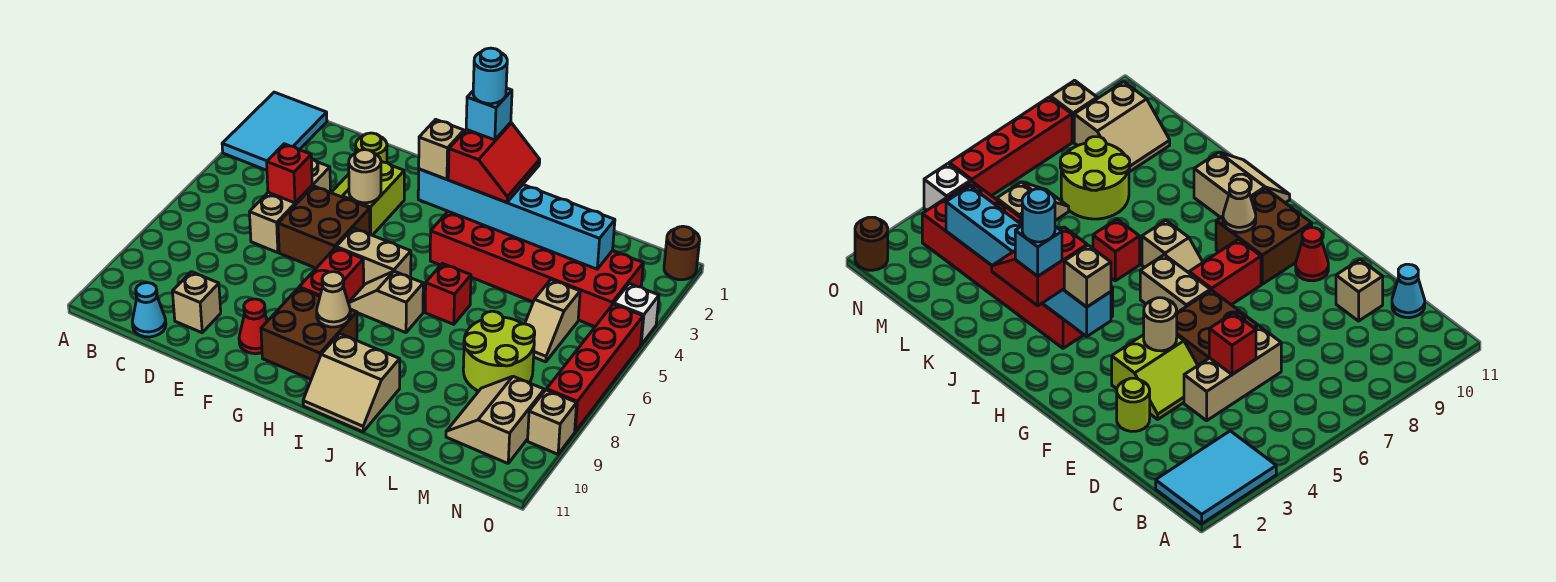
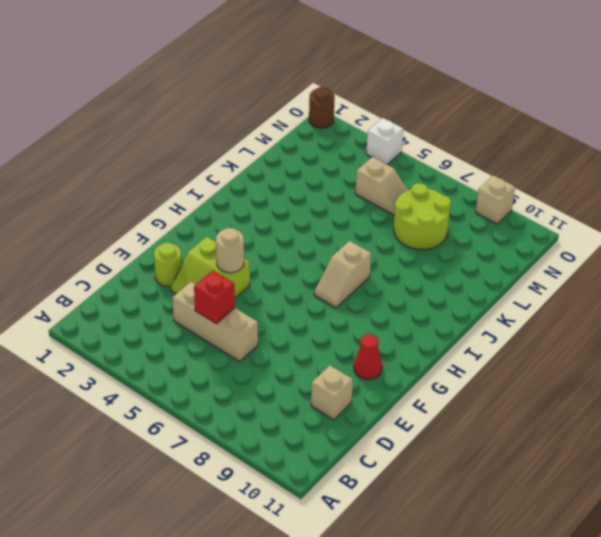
none -> cyan tile A1:B3 level 1
none -> cyan cone C11 level 1
none -> brown brick E5:F6 level 1
none -> tan brick G6:H6 level 1

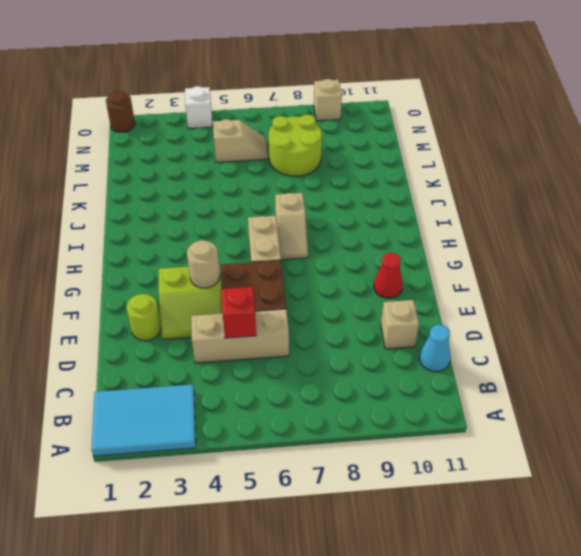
none -> red brick G7:G8 level 1
none -> brown brick G9:H10 level 1
none -> red brick I3:N4 level 1
none -> tan slope I10:J11 level 1 top 10

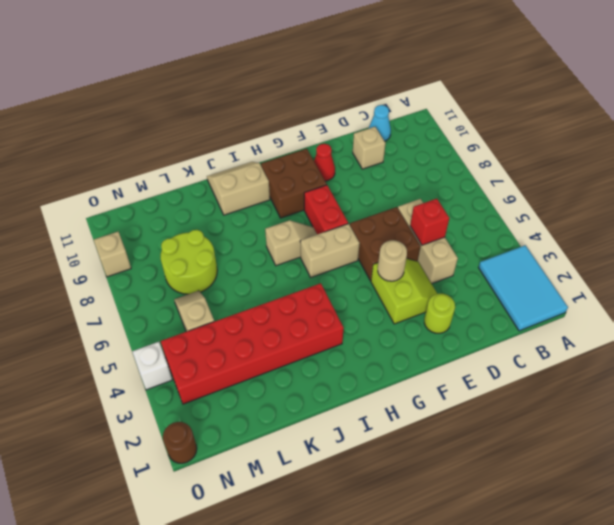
none -> red brick J6 level 1
none -> tan slope M9:N10 level 1 top N
none -> red brick O5:O8 level 1
none -> cyan brick H3:M3 level 2

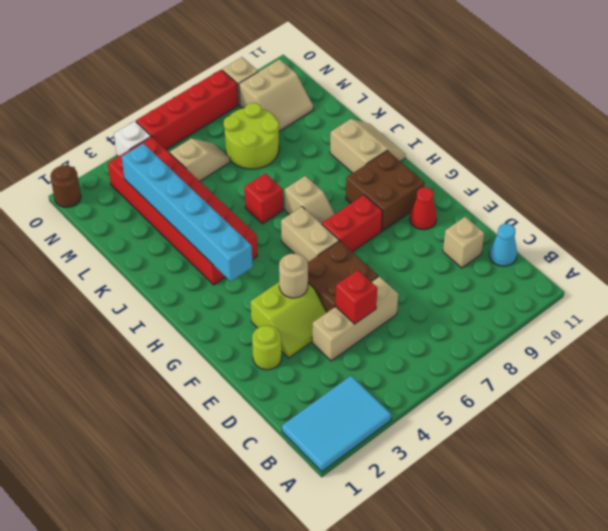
none -> tan cone H9 level 2
none -> tan brick H3 level 3
none -> red slope I2:J3 level 3 top I
none -> cyan brick I2 level 4

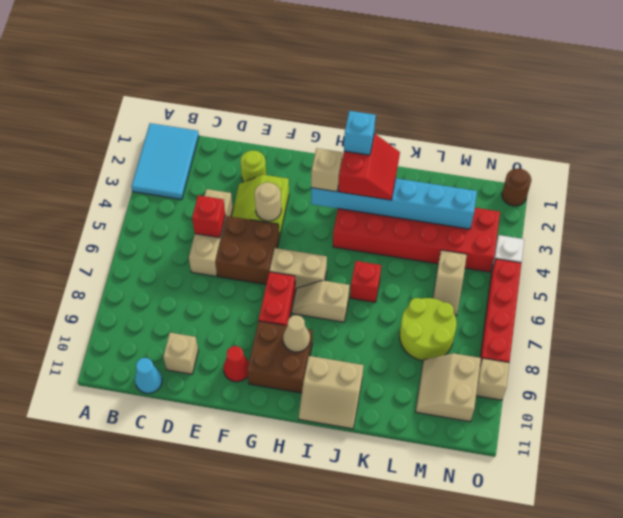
none -> cyan round brick I2 level 5

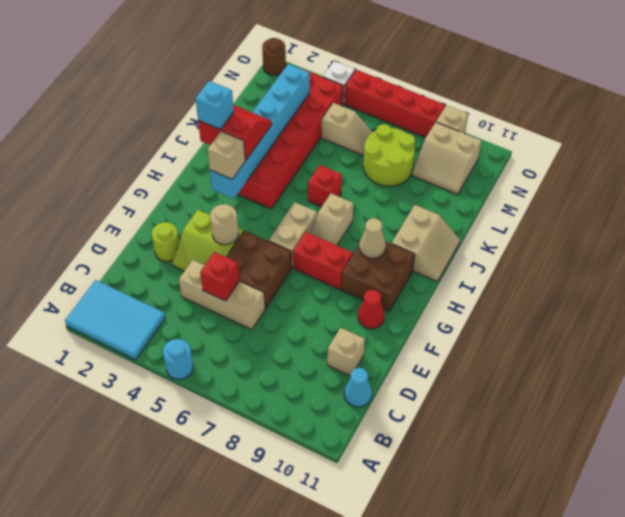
cyan round brick A5 level 1 -> cyan round brick I2 level 5

